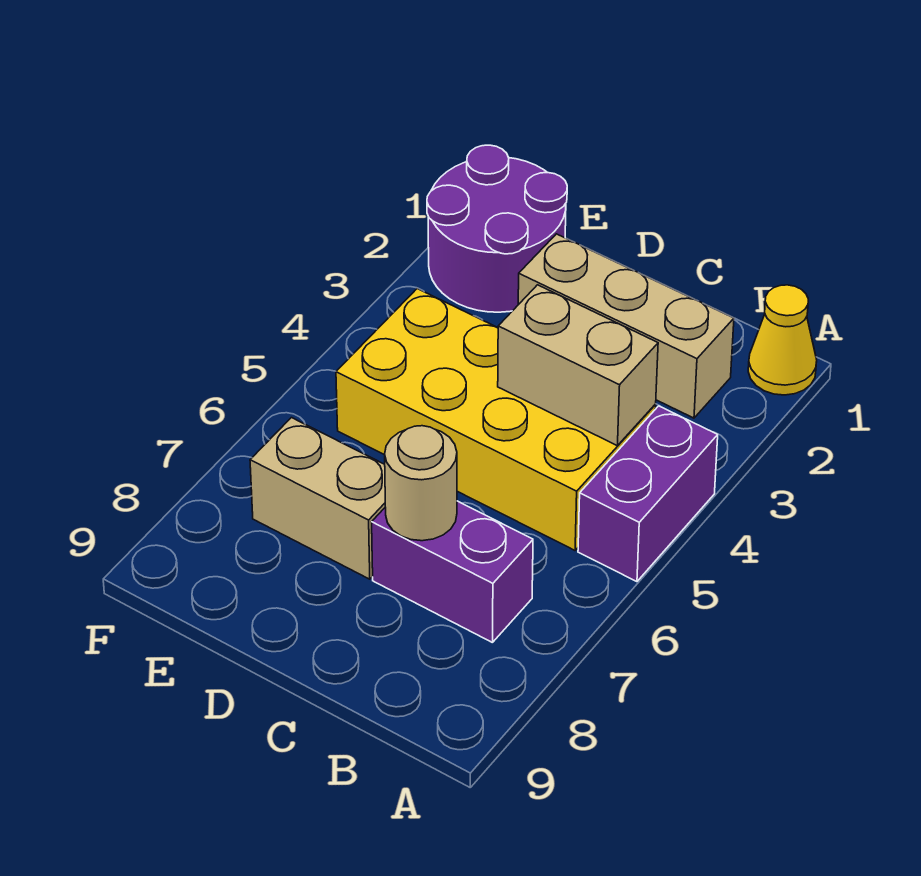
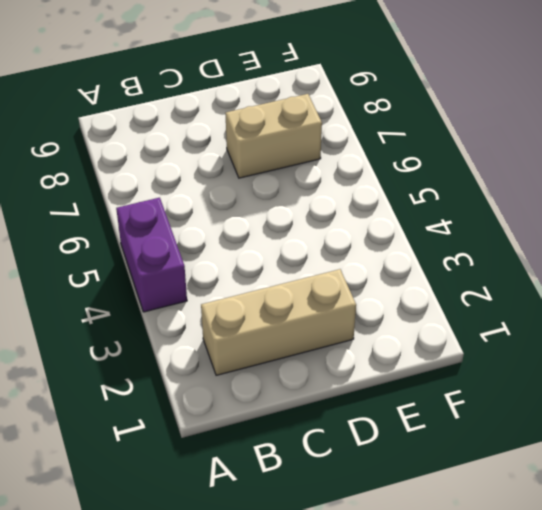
none -> yellow cone A1 level 1
none -> yellow brick B4:E5 level 1

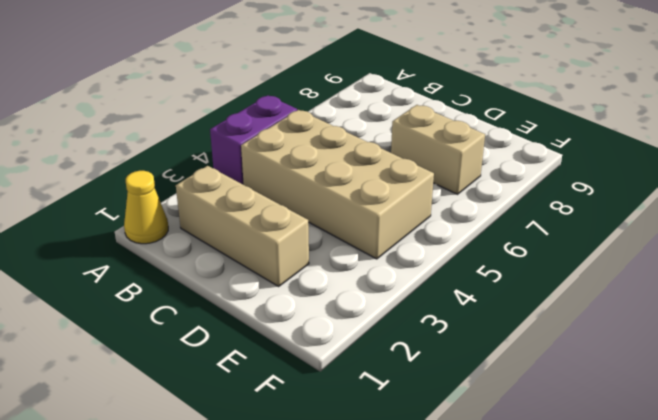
tan brick B4:E5 level 1 -> yellow brick B4:E5 level 1
none -> purple brick B7:C7 level 1
none -> purple round brick E1:F2 level 1

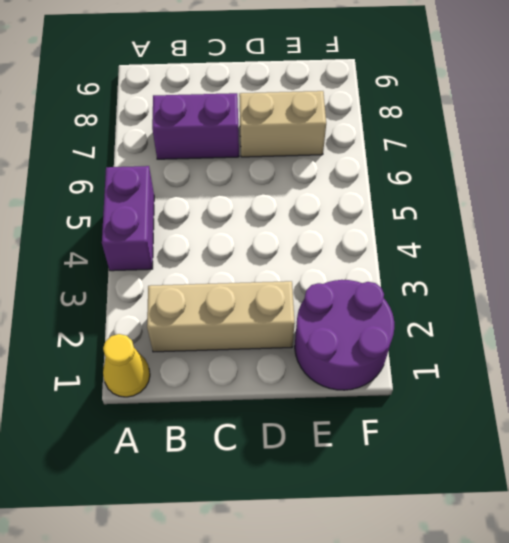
none -> yellow brick B4:E5 level 1
none -> tan brick B4:C4 level 2

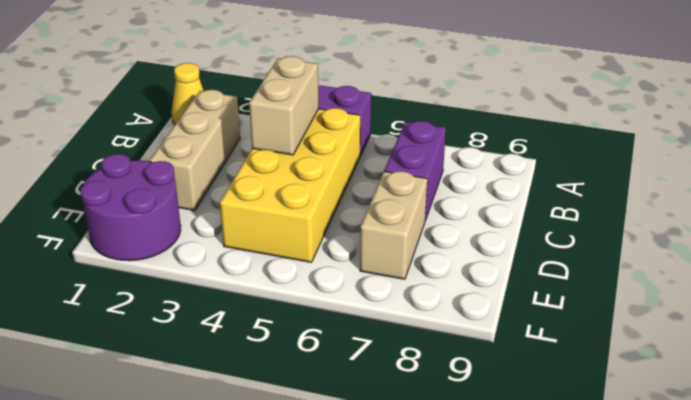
none -> tan round brick C7 level 2

